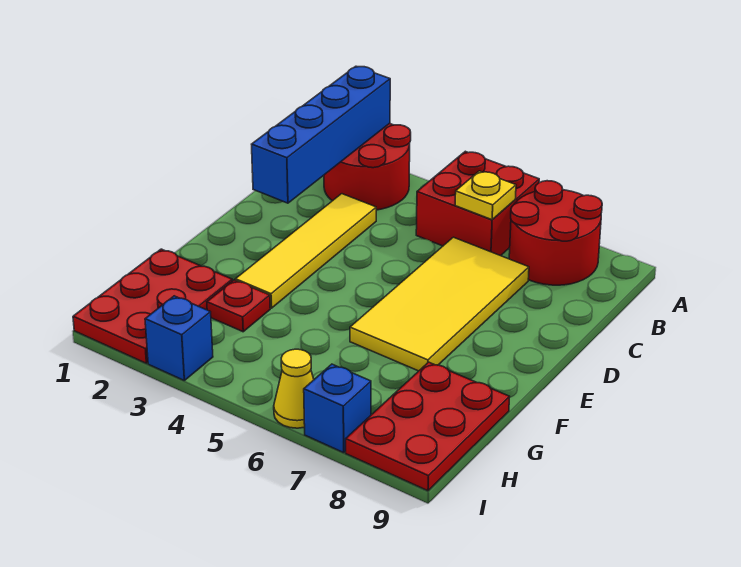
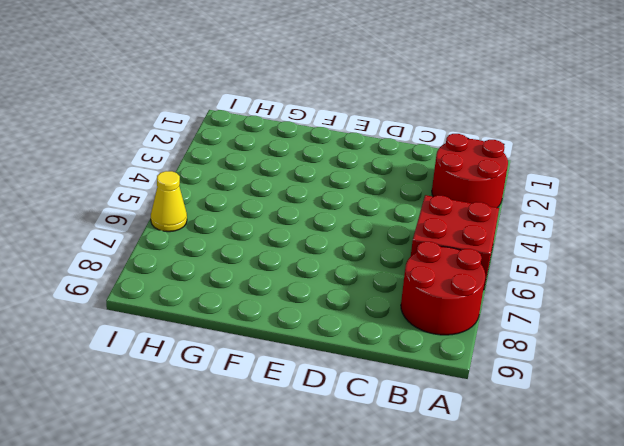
none -> yellow tile C3:F3 level 1
none -> yellow tile C6:F7 level 1
none -> red plate G1:I2 level 1

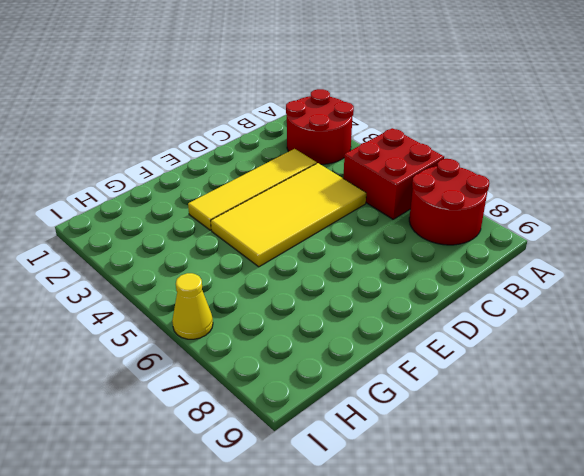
yellow tile C4:F5 level 1 -> yellow tile C6:F7 level 1
none -> red plate G1:I2 level 1
none -> red plate G3 level 1
none -> red plate G8:I9 level 1

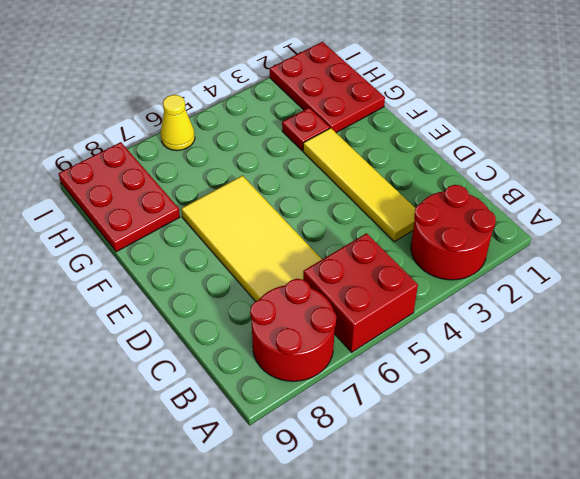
none -> blue brick I3 level 1
none -> blue brick I7 level 1
none -> blue brick A2:D2 level 2

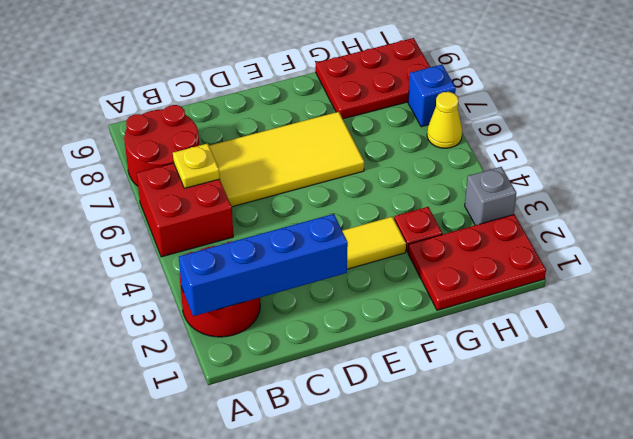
grey brick I3 level 1 -> blue brick I3 level 1

